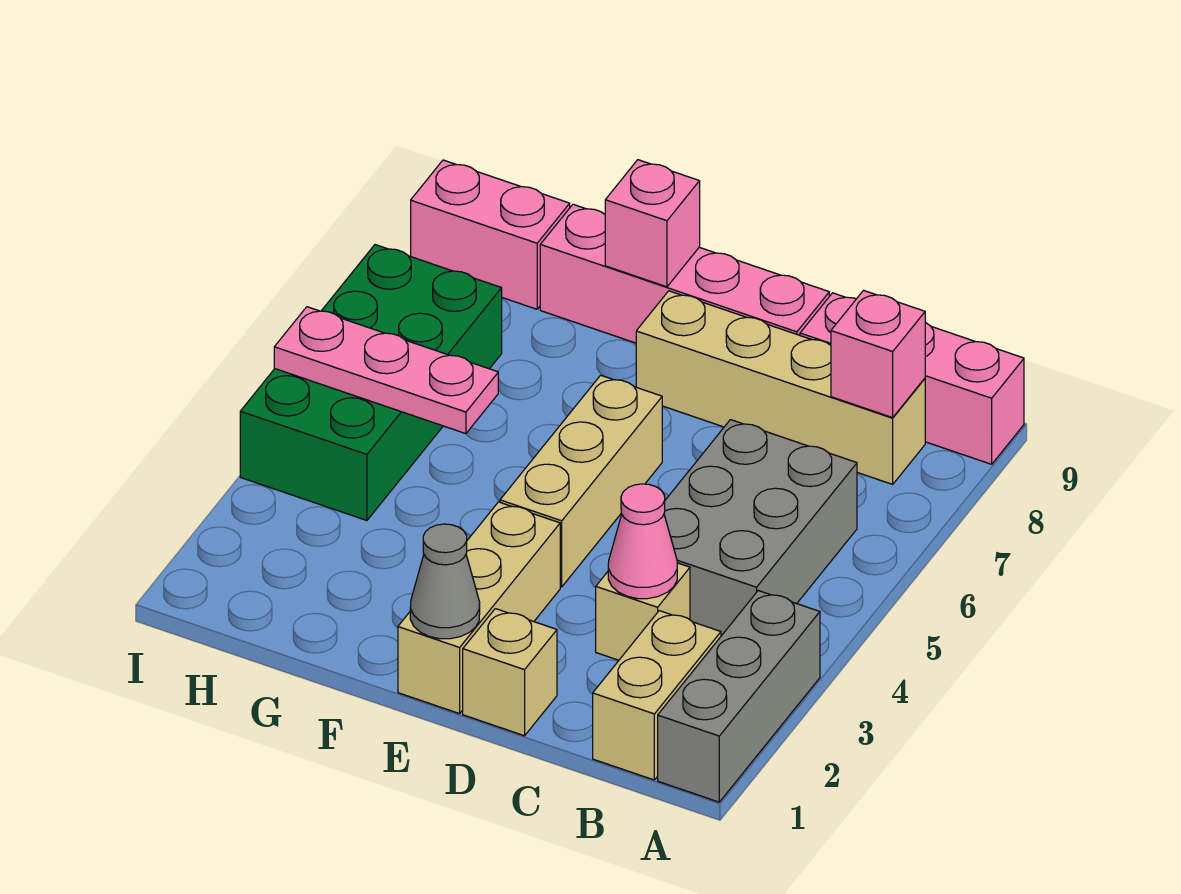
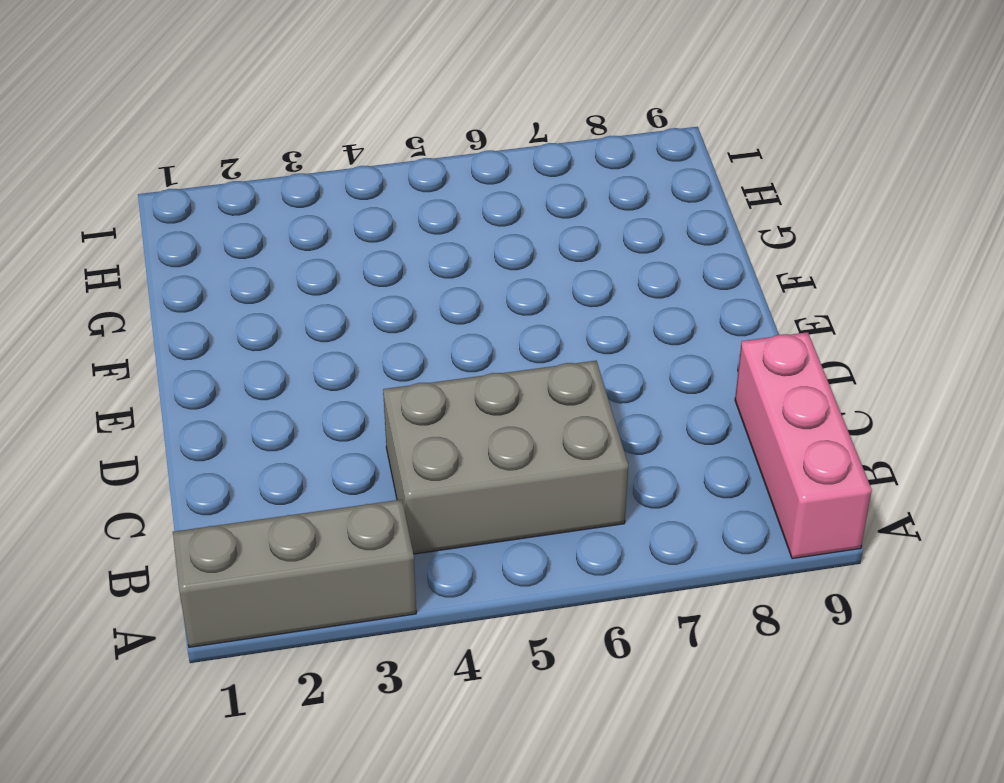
none -> tan brick B1:B2 level 1
none -> tan brick B8:E8 level 1
none -> tan brick C3 level 1

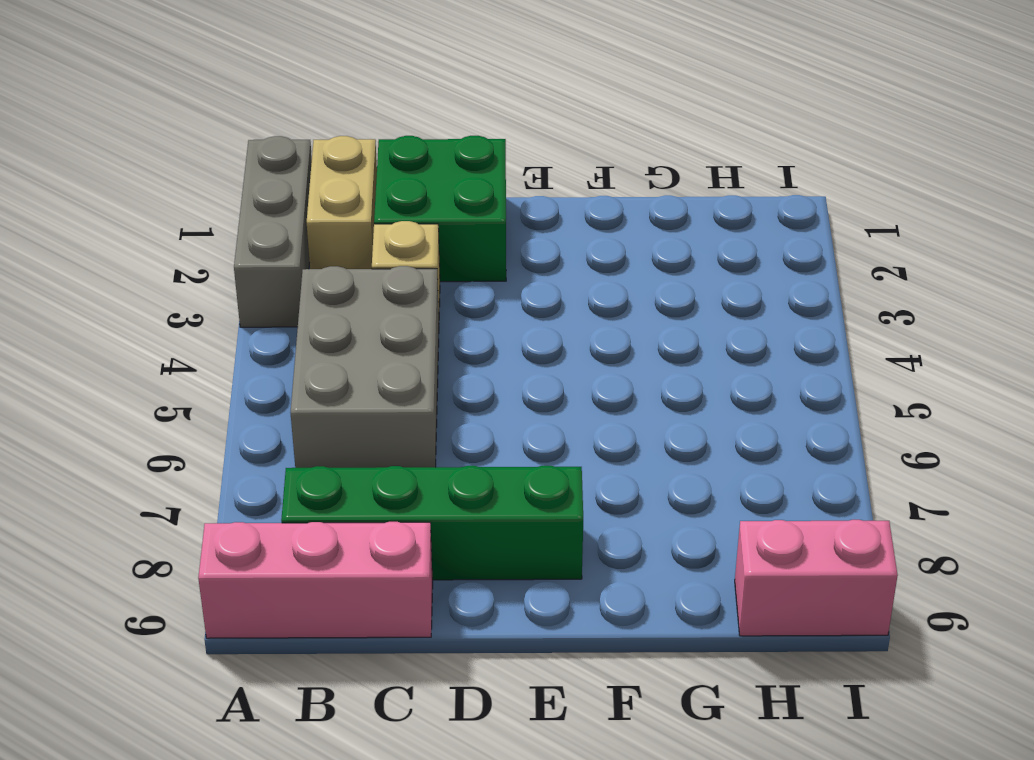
green brick B8:E8 level 1 -> tan brick B8:E8 level 1
green brick C1:D2 level 1 -> tan brick D1 level 1
none -> pink brick D9:G9 level 1
none -> tan brick E1:E3 level 1
none -> tan brick E4:E6 level 1

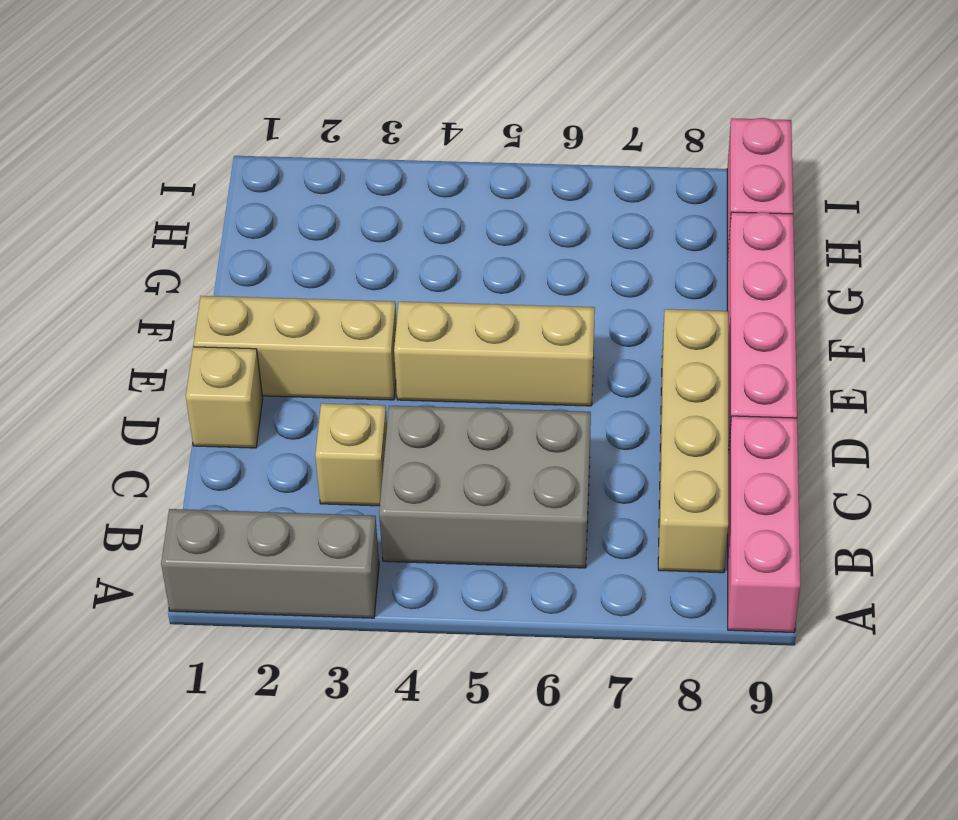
none -> tan brick B1:B2 level 1
none -> green brick H4:I7 level 1
none -> pink brick B8 level 2

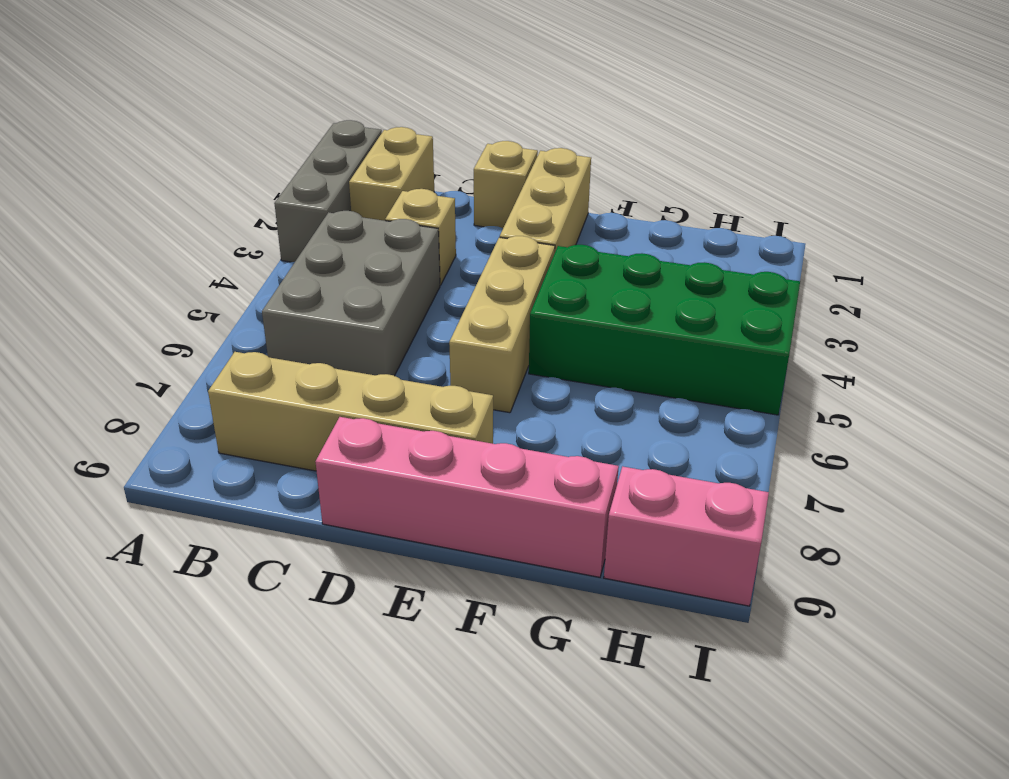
green brick F4:I5 level 1 -> green brick H4:I7 level 1
none -> pink brick A9:C9 level 1
none -> pink brick B8 level 2
none -> pink cone C3 level 2

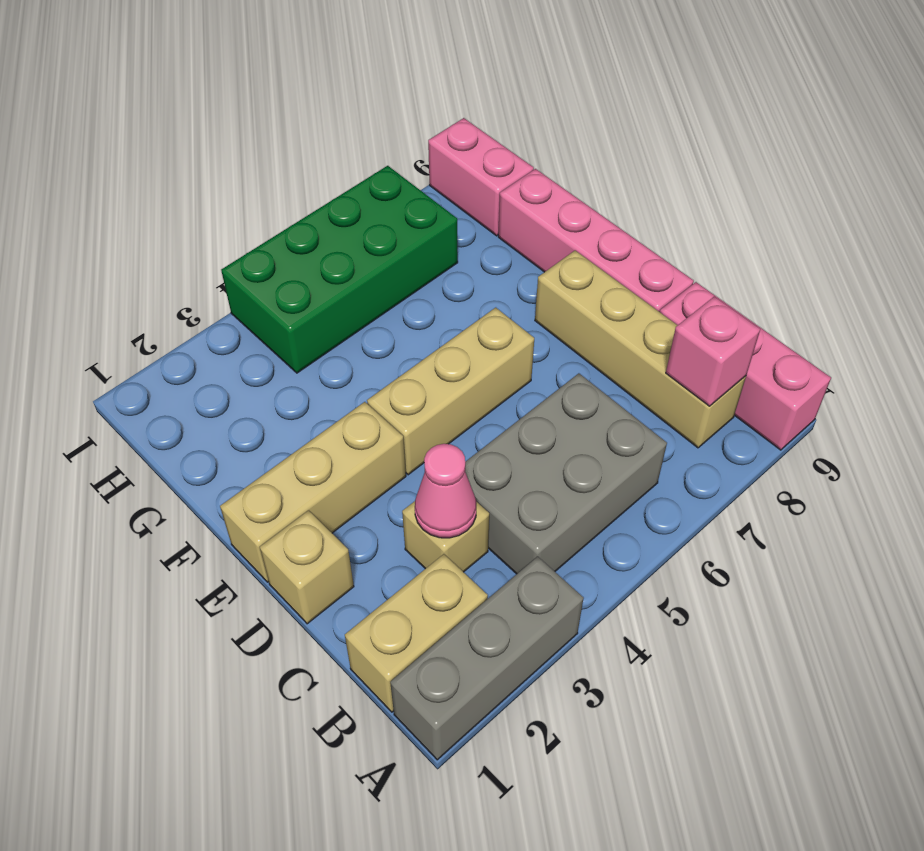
none -> grey cone E1 level 2
none -> pink brick F9 level 2
none -> pink plate G5:I5 level 2

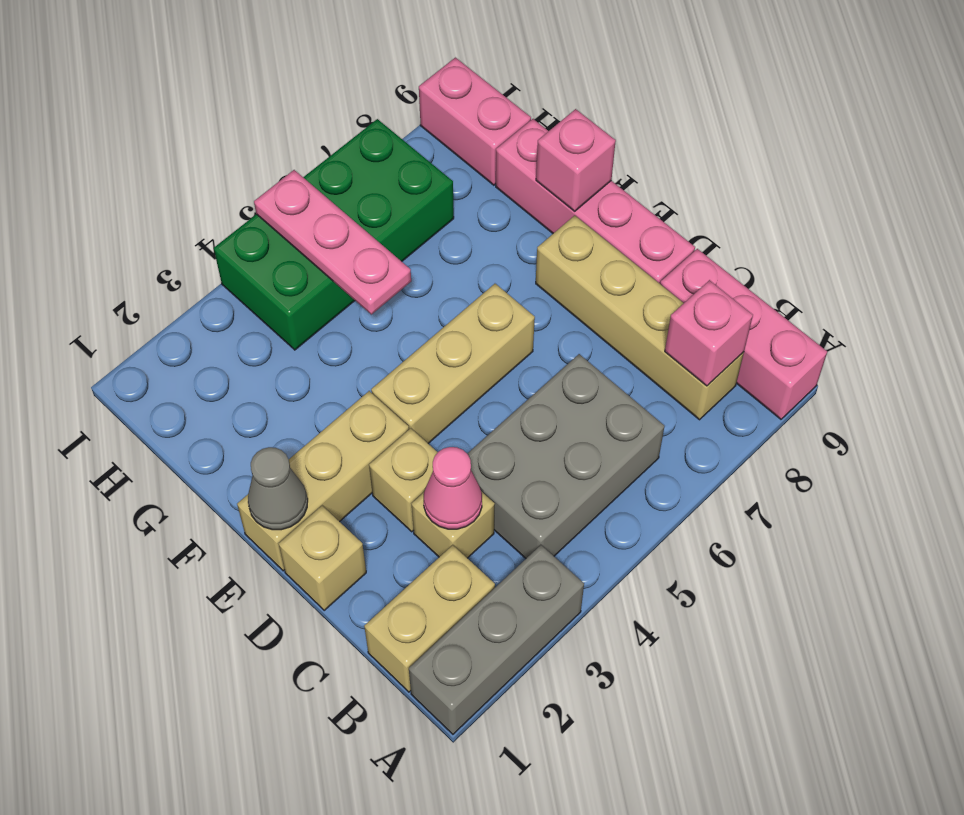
tan brick D3 level 1 -> none

